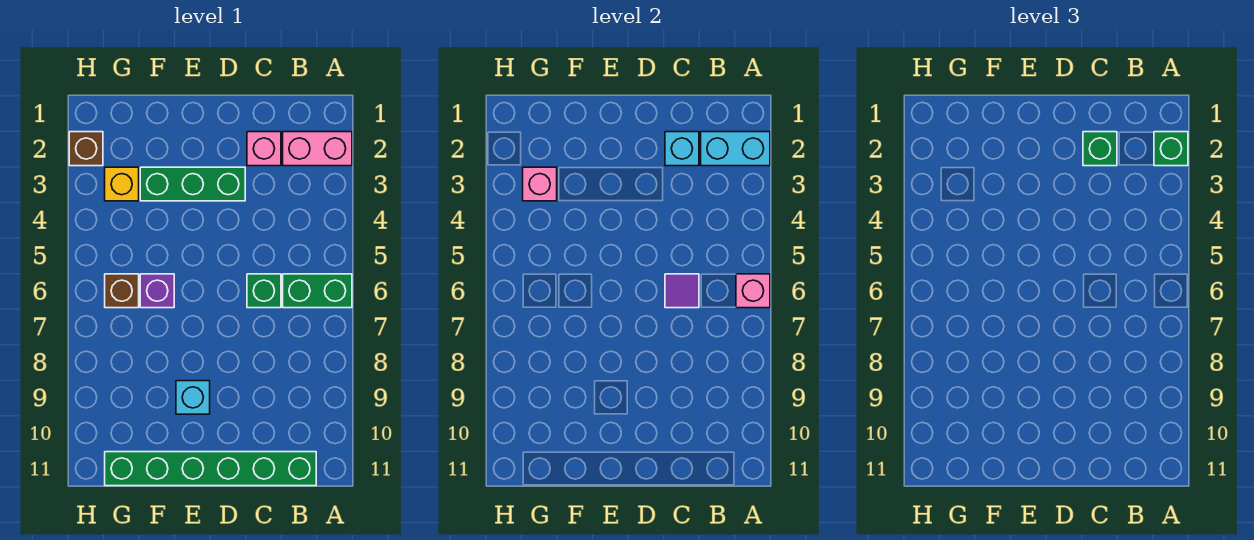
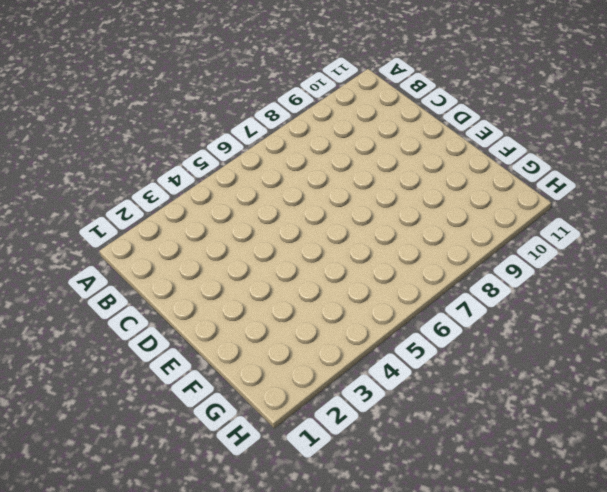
none -> pink brick A2:B2 level 1
none -> green brick A6:B6 level 1
none -> green brick B11:G11 level 1

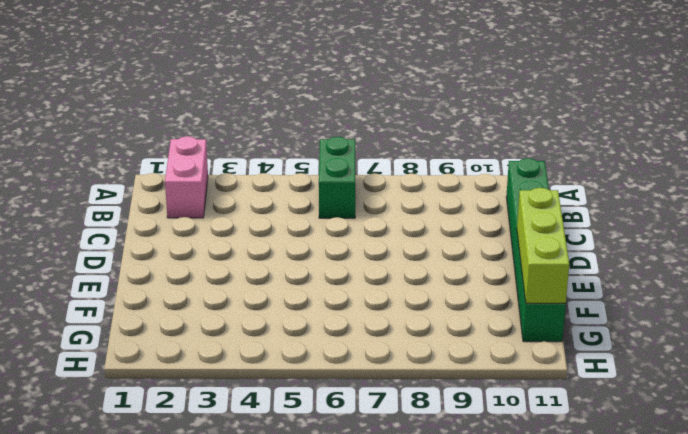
lime brick E11:G11 level 2 -> none
none -> pink brick C2 level 1
none -> green brick C6 level 1
none -> green brick D3:F3 level 1

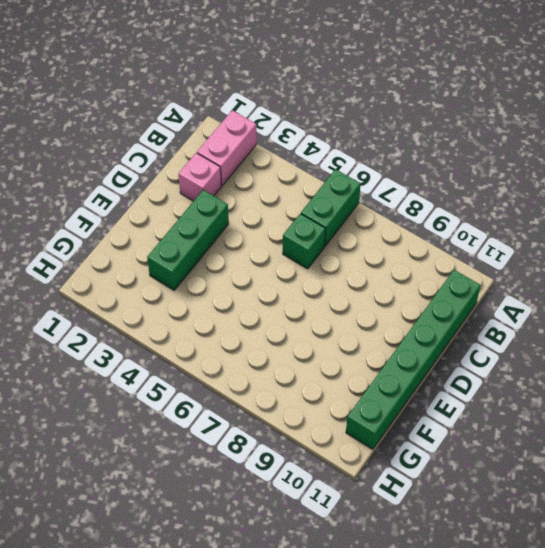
none -> cyan brick E9 level 1
none -> purple brick F6 level 1
none -> yellow brick G3 level 1

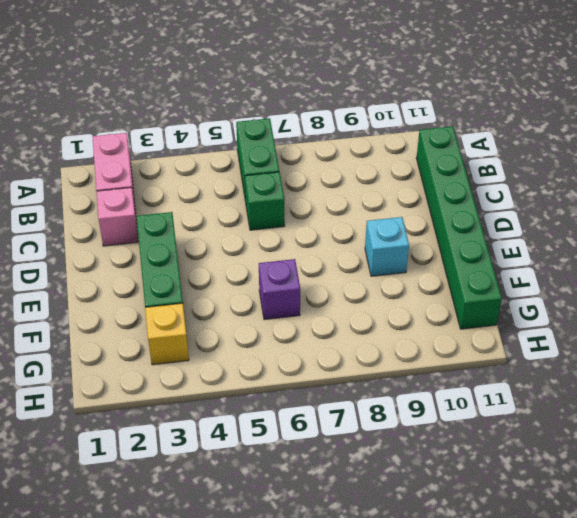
none -> brown brick G6 level 1
none -> brown brick H2 level 1
none -> cyan brick A2:B2 level 2

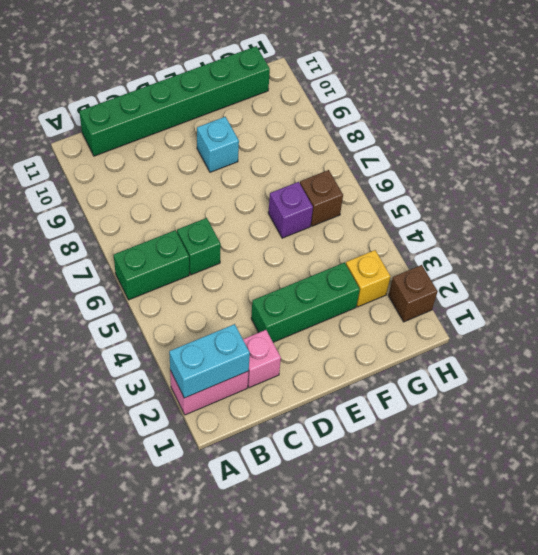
none -> pink brick A6 level 2
none -> cyan brick C2 level 2
none -> purple tile C6 level 2

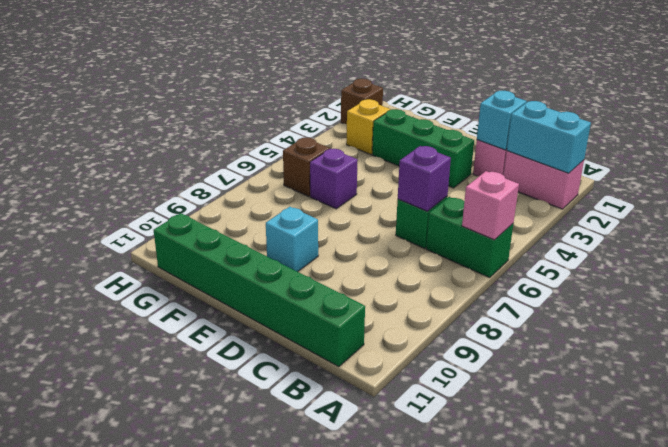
purple brick C6 level 2 -> purple tile C6 level 2
none -> pink brick G3 level 2
none -> green brick A2 level 3
none -> green brick C2 level 3

